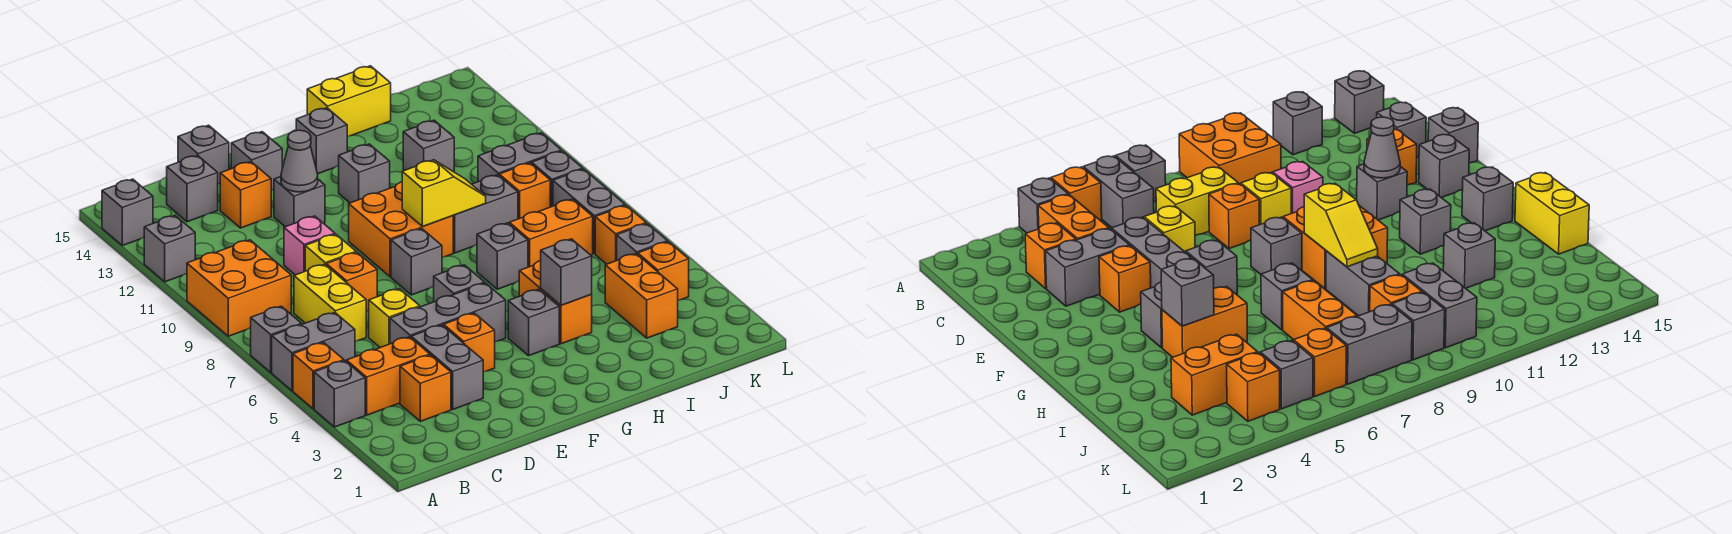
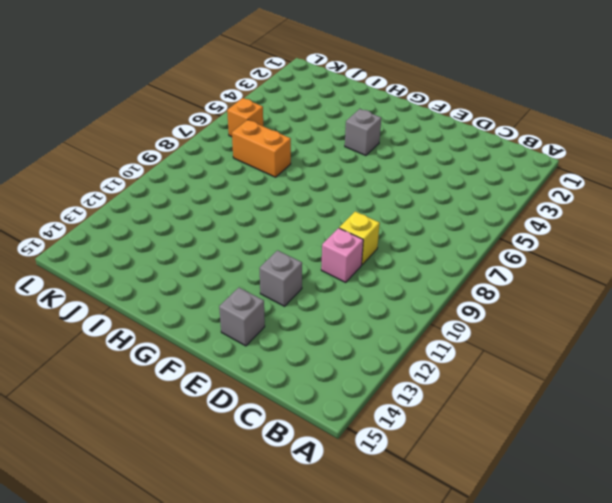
none -> grey brick A4 level 1
none -> orange brick A5 level 1
none -> grey brick A6:B6 level 1
none -> grey brick A7 level 1

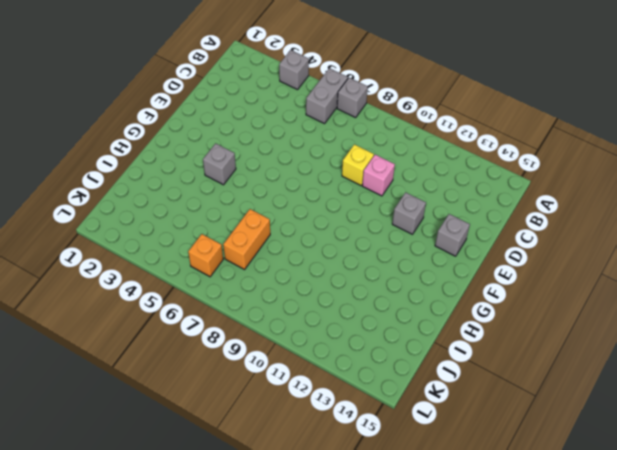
none -> orange brick A5 level 1
none -> orange brick A9:B10 level 1
none -> grey brick A12 level 1
none -> grey brick A14 level 1

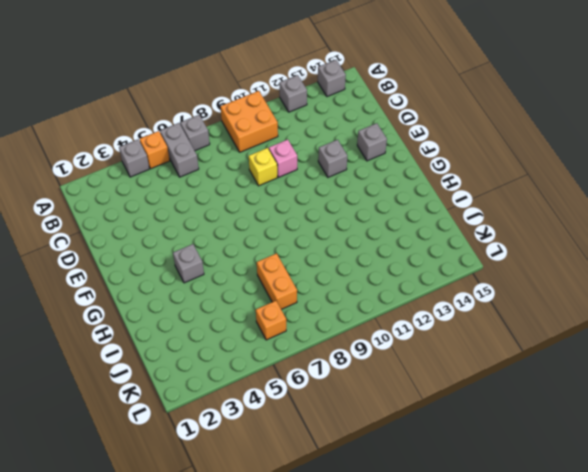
none -> orange brick B4:C4 level 1
none -> orange brick C3 level 1
none -> yellow brick C7:C8 level 1
none -> grey brick C14 level 1

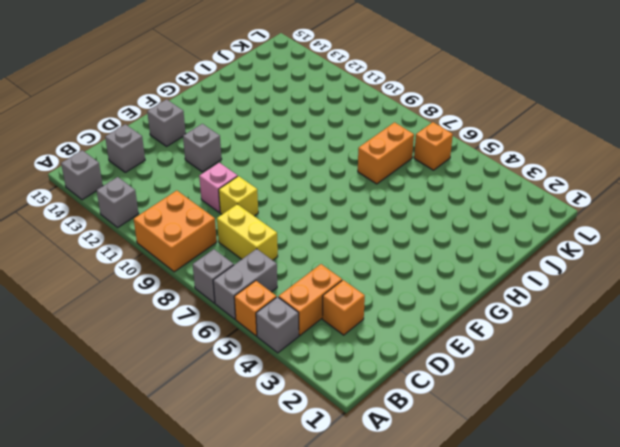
none -> grey brick D3:D4 level 1
none -> grey brick D5:F5 level 1
none -> yellow brick D6 level 1
none -> orange brick D8 level 1

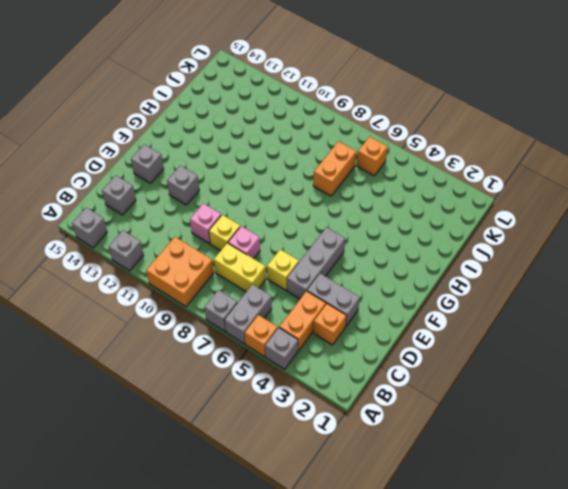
pink brick D8 level 1 -> orange brick D8 level 1
none -> orange brick D13 level 1
none -> grey brick D15 level 1
none -> orange brick E4 level 1
none -> grey brick F6 level 1

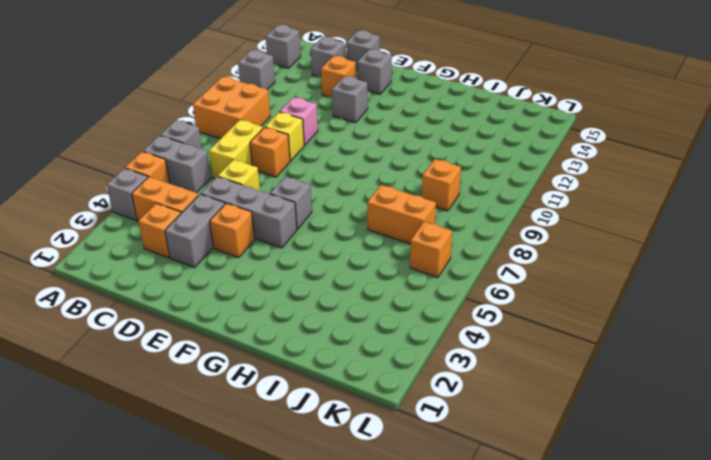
none -> grey brick F8 level 1
none -> orange brick F9:G10 level 1
none -> grey brick G4 level 1
none -> grey brick G12 level 1

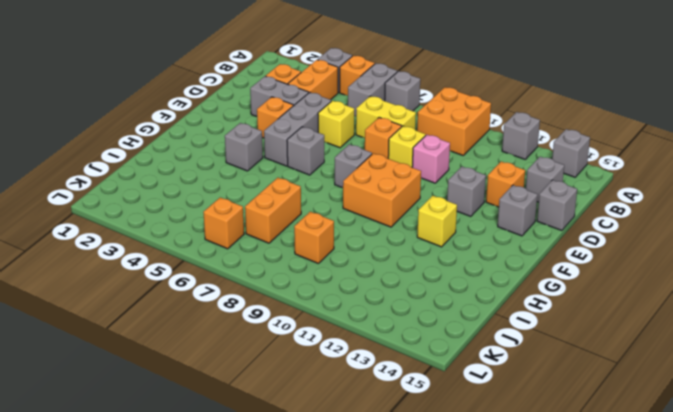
yellow brick G12 level 1 -> grey brick G12 level 1
none -> grey brick G14 level 1
none -> orange brick H4:H5 level 1
none -> grey brick H7 level 1
none -> grey brick H9:I9 level 1

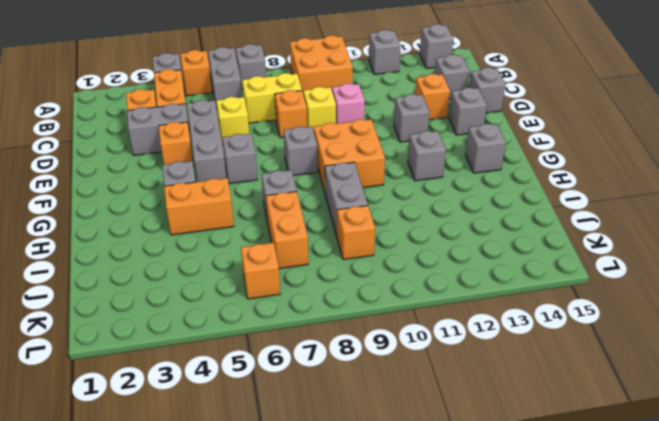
none -> yellow brick H15:I15 level 1
none -> grey brick I12 level 1
none -> orange brick J3:J4 level 1
none -> grey brick J10:K10 level 1

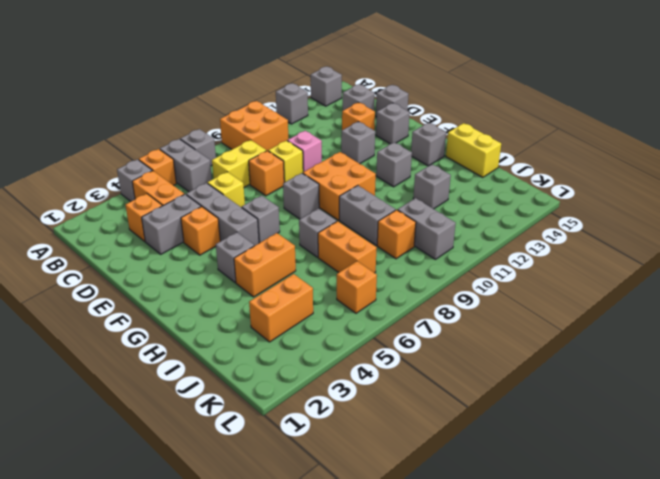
none -> orange brick K4 level 1
none -> grey brick K5 level 1
none -> grey brick K7:K8 level 1
none -> grey brick K9 level 1

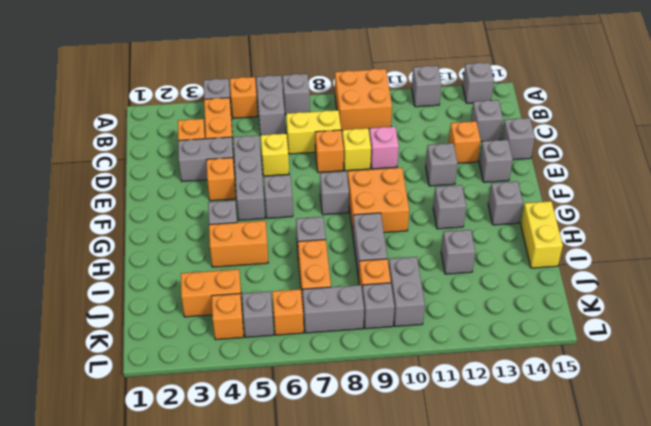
none -> grey cone E12 level 2
none -> yellow slope G9:H9 level 2 top G
none -> grey brick H4 level 2

